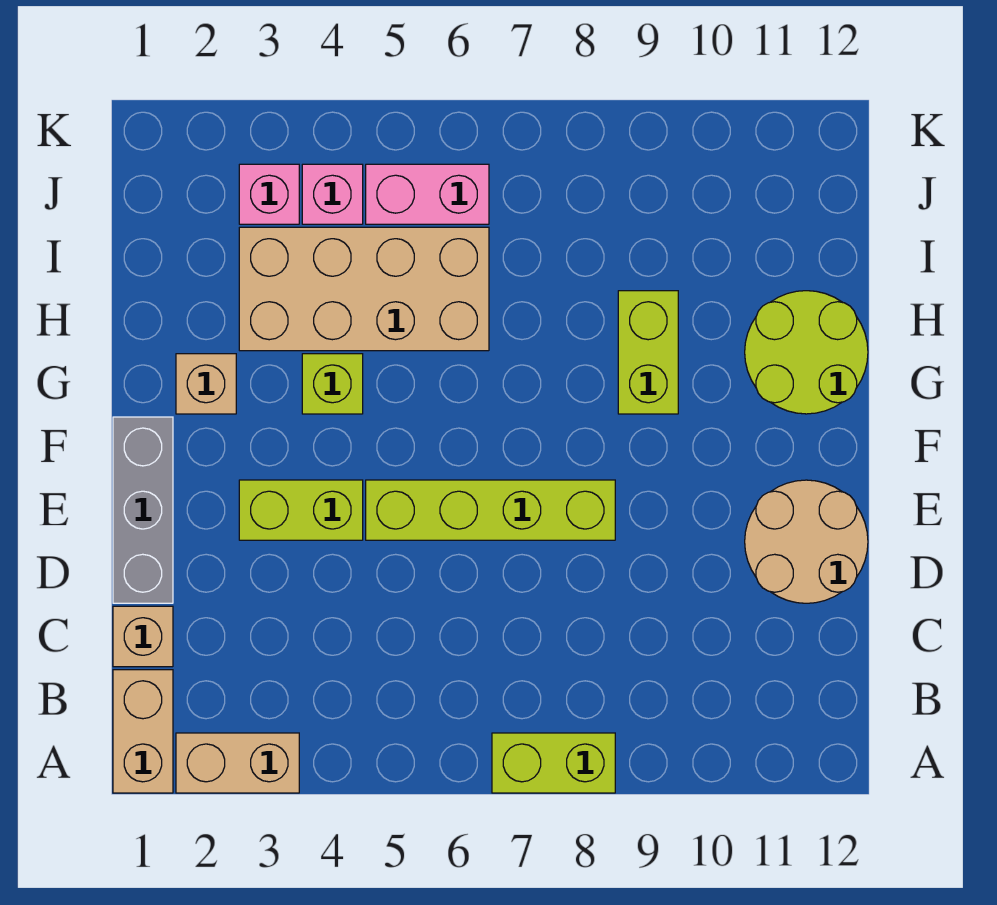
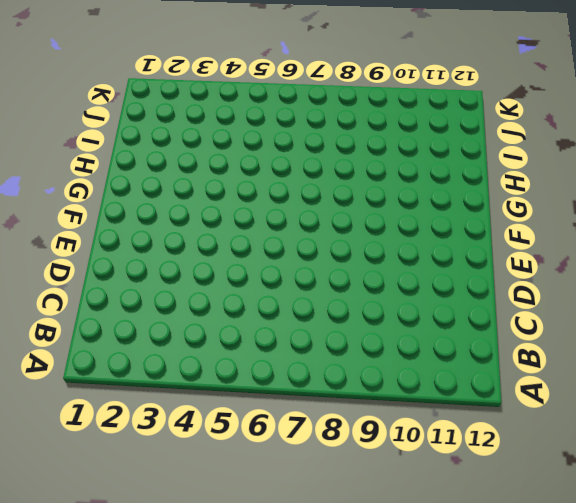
none -> tan brick A1:B1 level 1
none -> tan brick A2:A3 level 1
none -> lime brick A7:A8 level 1

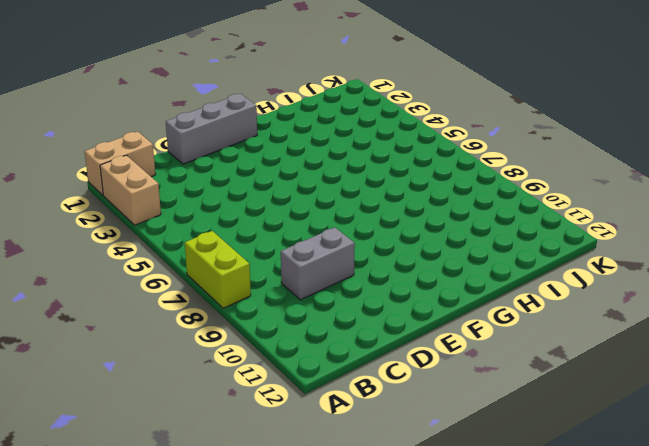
grey brick C9:D9 level 1 -> none
none -> tan brick C1 level 1
none -> tan round brick D11:E12 level 1
none -> lime brick E3:E4 level 1

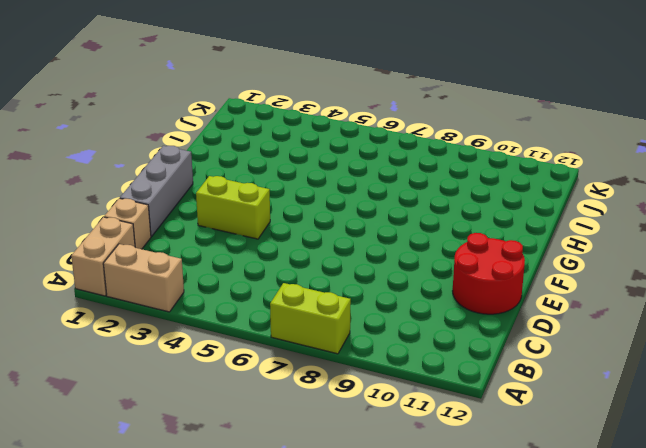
red round brick D11:E12 level 1 -> tan round brick D11:E12 level 1
none -> lime brick E5:E8 level 1
none -> tan brick G2 level 1
none -> lime brick G4 level 1

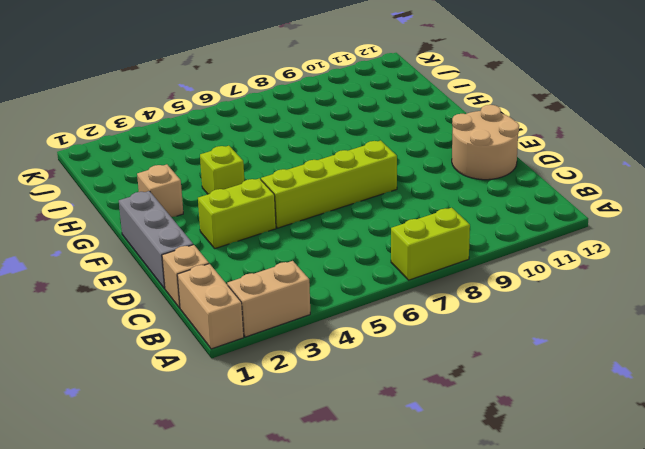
none -> lime brick G9:H9 level 1
none -> lime round brick G11:H12 level 1
none -> tan brick H3:I6 level 1

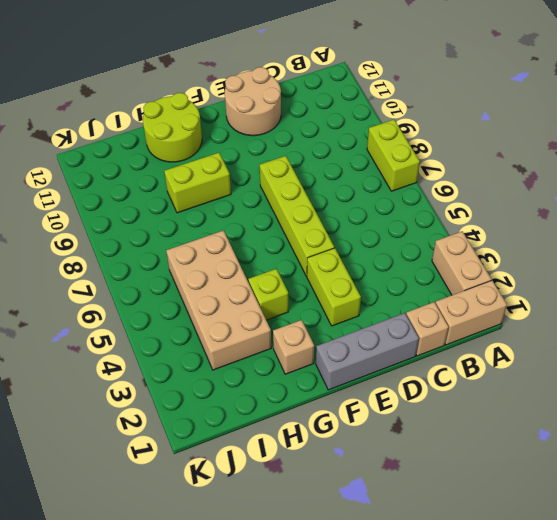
none -> pink brick J3 level 1
none -> pink brick J4 level 1
none -> pink brick J5:J6 level 1

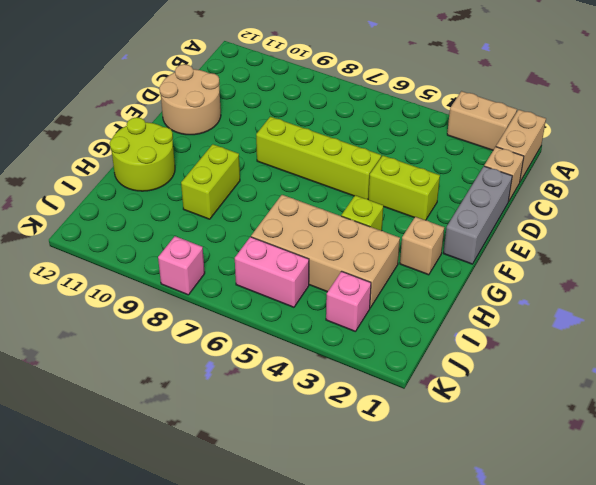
pink brick K8 level 1 -> pink brick J4 level 1
none -> lime brick A7:A8 level 1

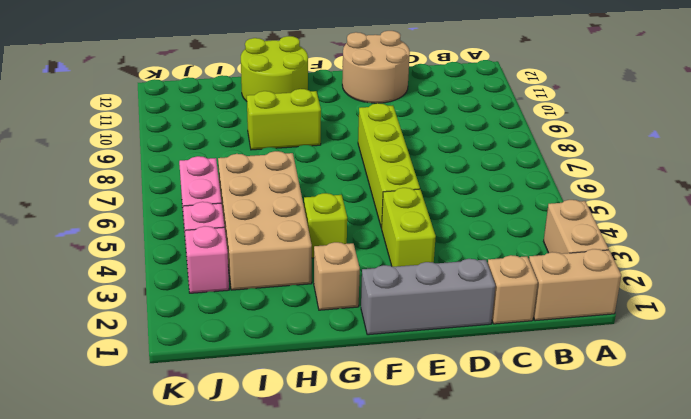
none -> lime brick A7:A8 level 1

